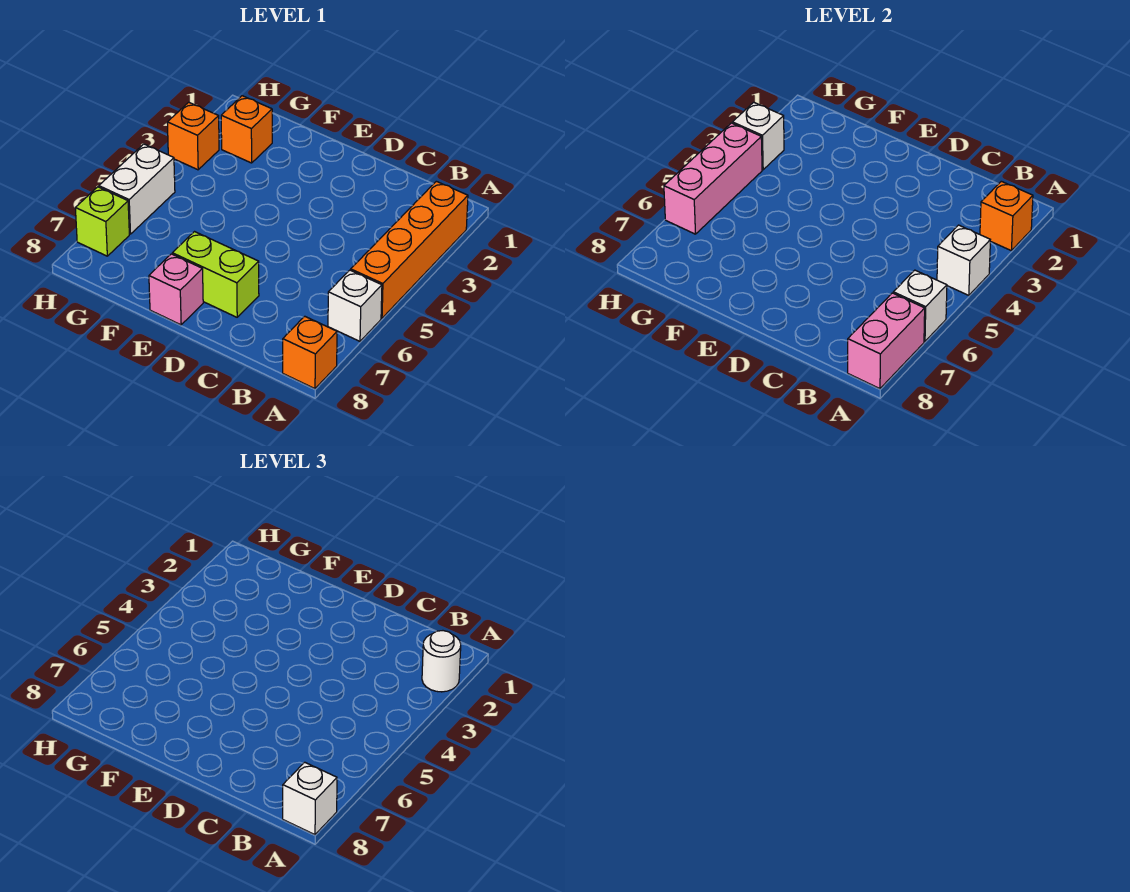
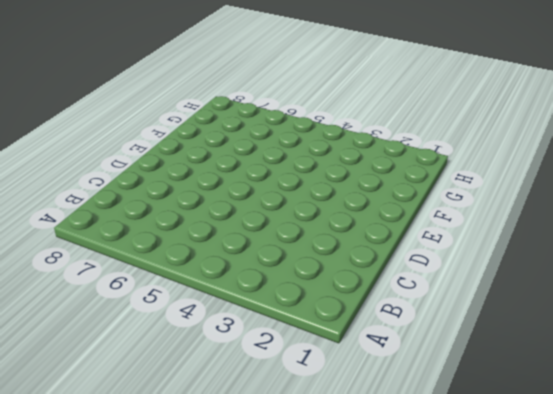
none -> orange brick A2:A5 level 1
none -> white brick A6 level 1
none -> orange brick A8 level 1

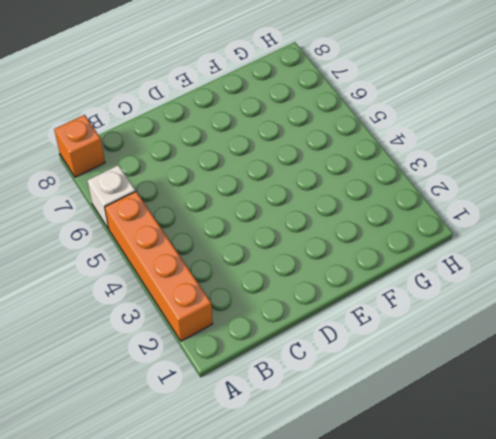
none -> lime brick D7:E7 level 1
none -> pink brick E8 level 1
none -> orange brick G2 level 1

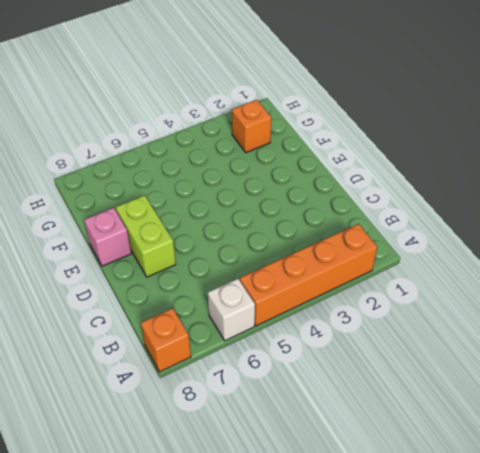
none -> orange brick H3 level 1
none -> white brick H5:H6 level 1
none -> lime brick H7 level 1

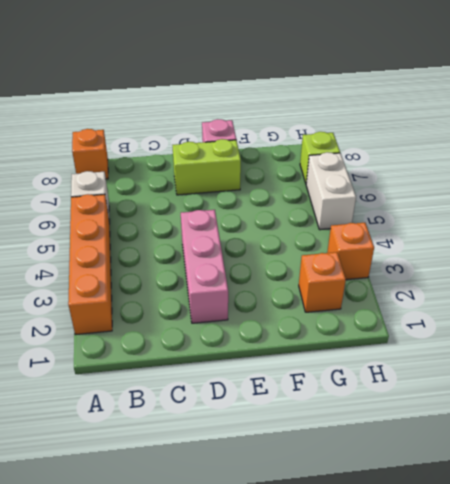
pink brick D2:D4 level 1 -> pink brick H4:H6 level 2
none -> orange brick A2 level 2
none -> white brick A4 level 2
none -> white brick A6 level 2

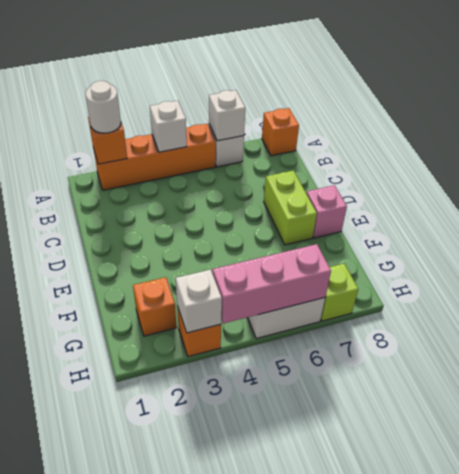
none -> pink brick A7:A8 level 2
none -> white brick A8 level 3

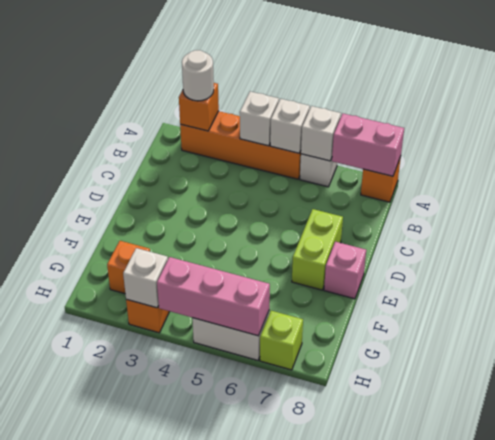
white brick A5 level 2 -> white brick A8 level 3

